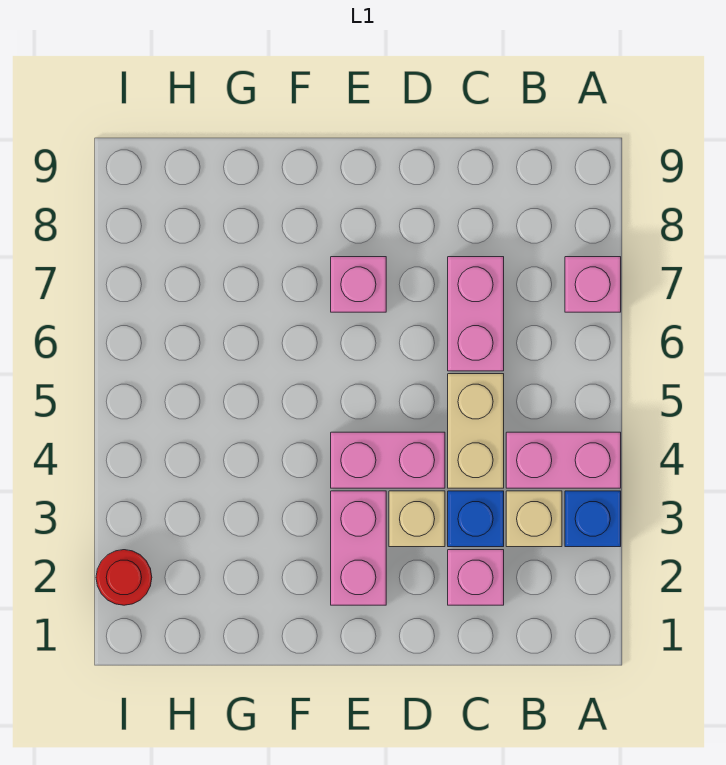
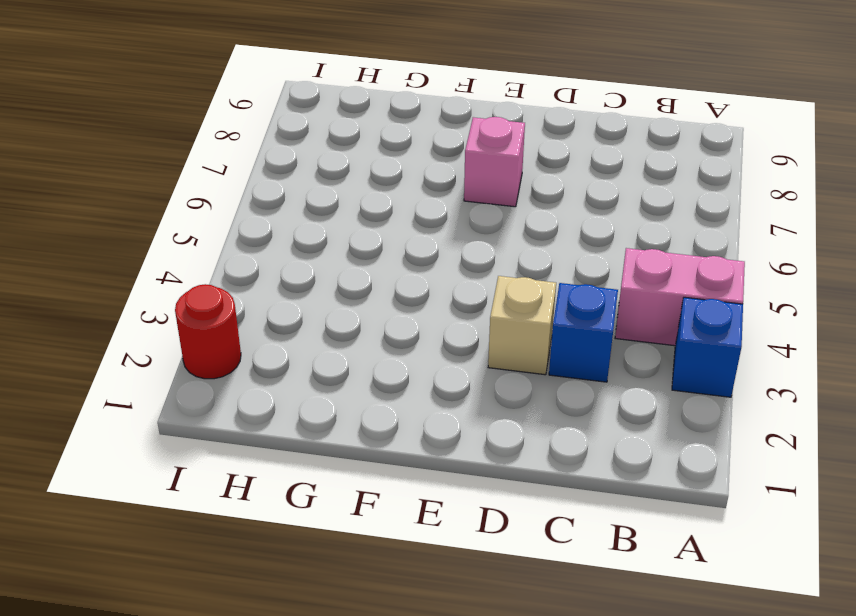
none -> pink brick A7 level 1
none -> tan brick B3 level 1
none -> pink brick C2 level 1

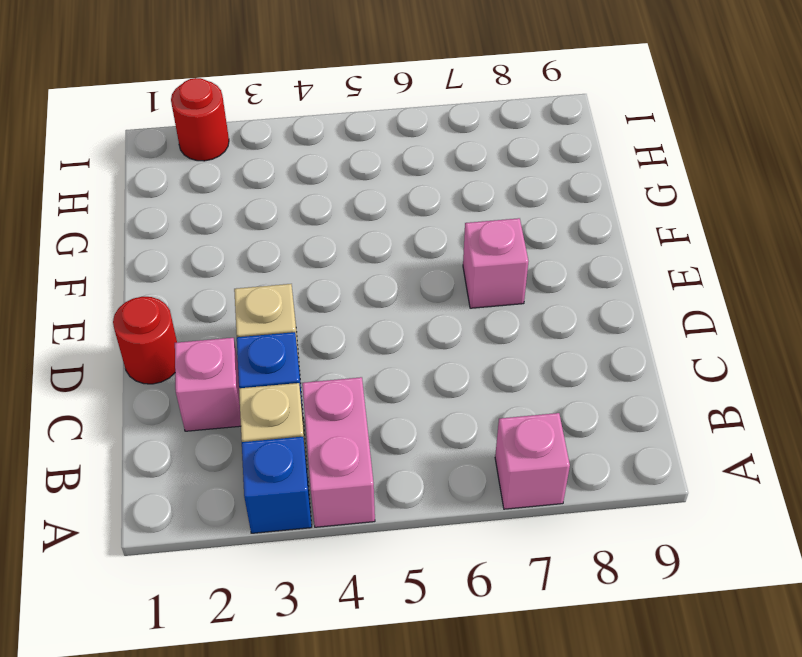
red round brick D1 level 1 -> none
none -> tan brick C4:C5 level 1
none -> pink brick C6:C7 level 1
none -> pink brick D4:E4 level 1

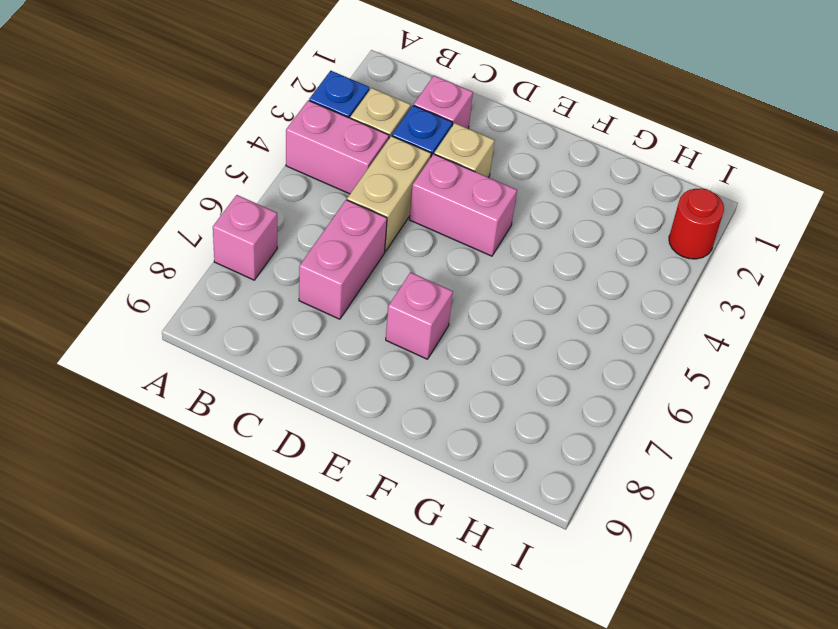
none -> pink brick E2:E3 level 1

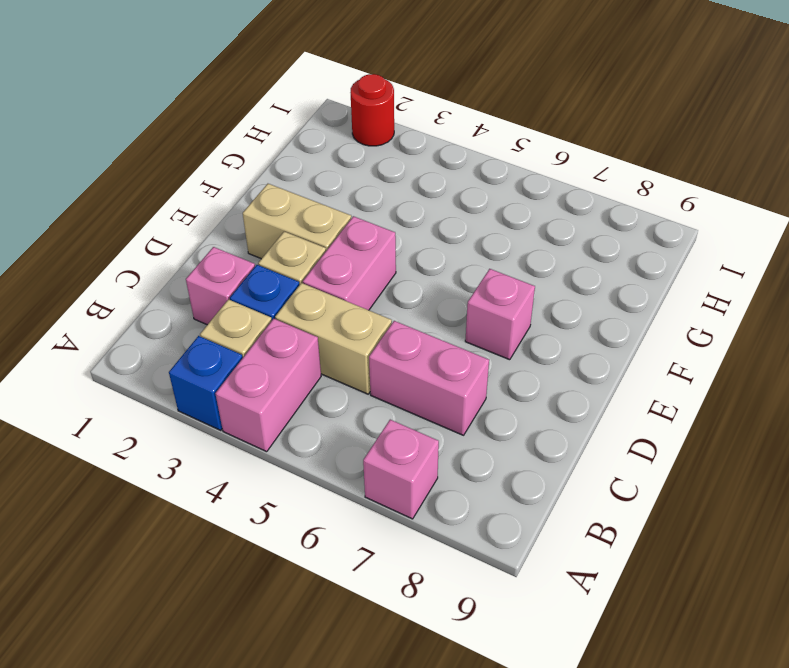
tan brick E2:E3 level 1 -> pink brick E2:E3 level 1

